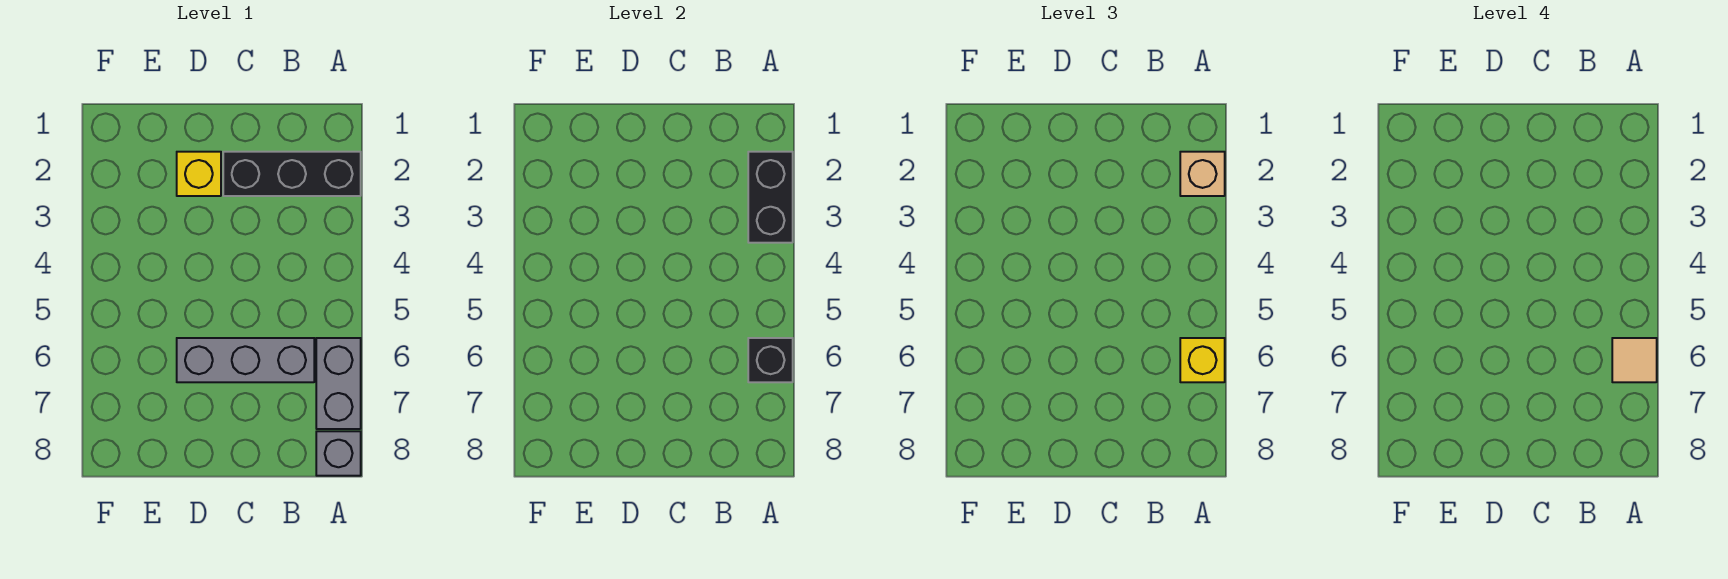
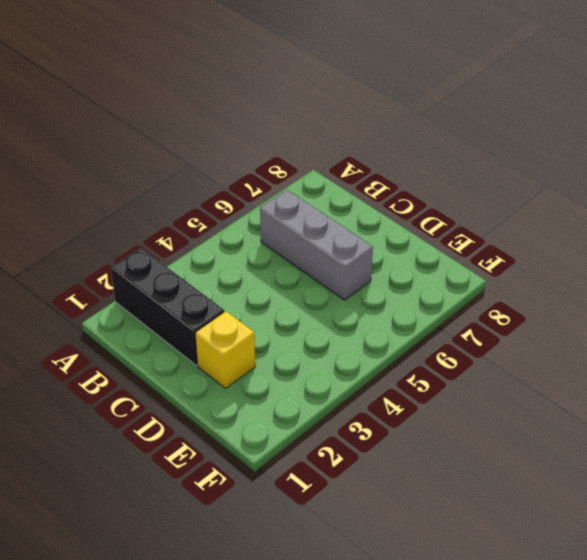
none -> grey brick A6:A7 level 1
none -> grey brick A8 level 1

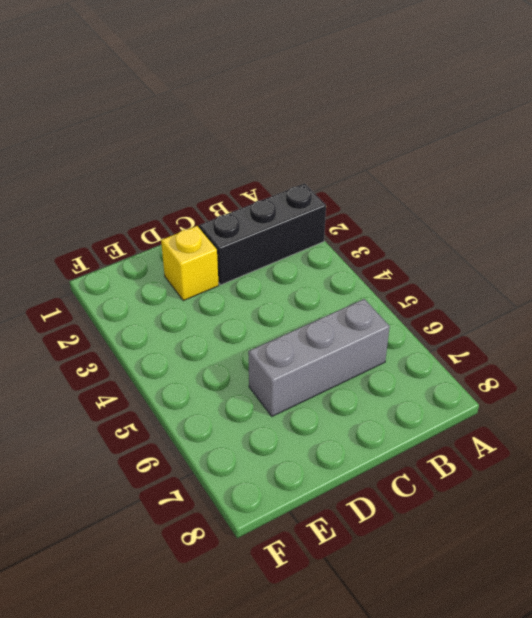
none -> grey brick A6:A7 level 1
none -> grey brick A8 level 1

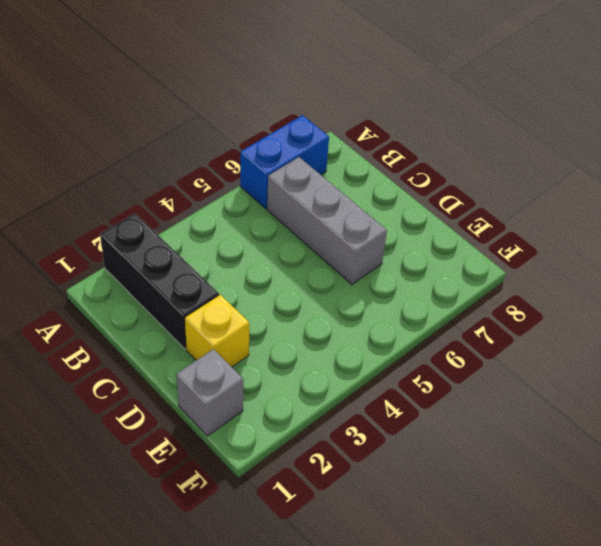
blue brick A6:A7 level 1 -> grey brick A6:A7 level 1
grey brick E1 level 1 -> grey brick A8 level 1
none -> black brick A2:A3 level 2
none -> black brick A6 level 2

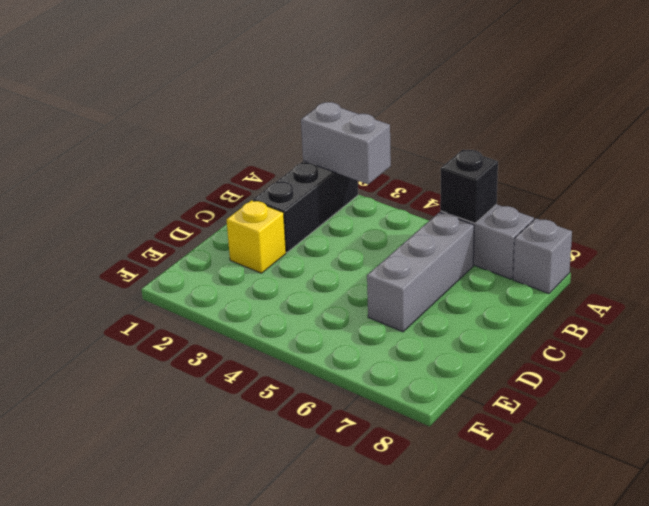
grey brick A2:A3 level 2 -> black brick A2:A3 level 2
none -> tan brick A2 level 3
none -> yellow brick A6 level 3

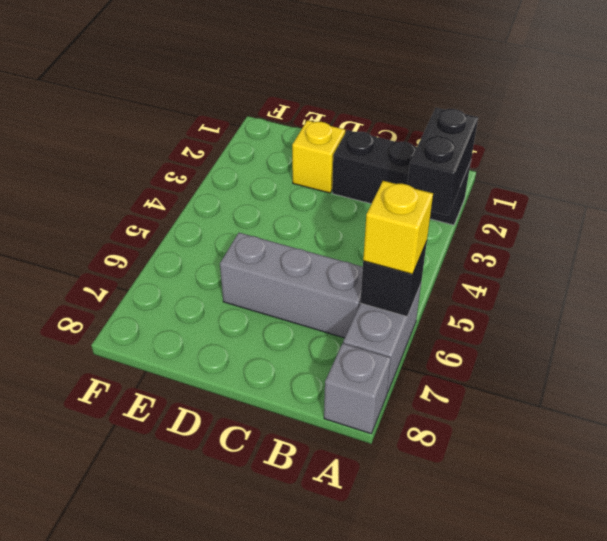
none -> tan brick A2 level 3
none -> tan tile A6 level 4

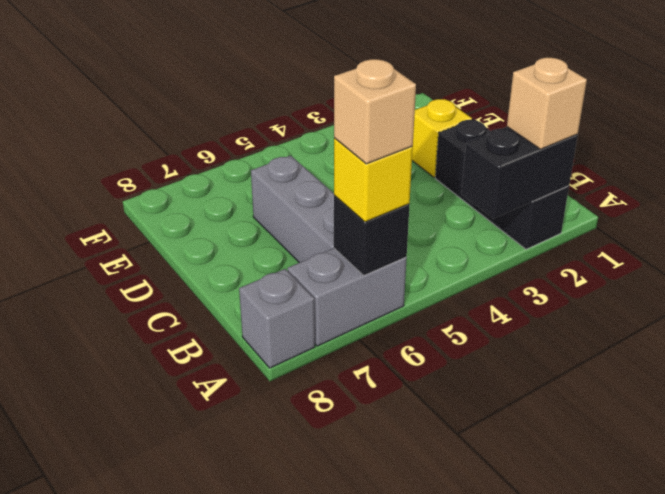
tan brick A6 level 4 -> tan tile A6 level 4

